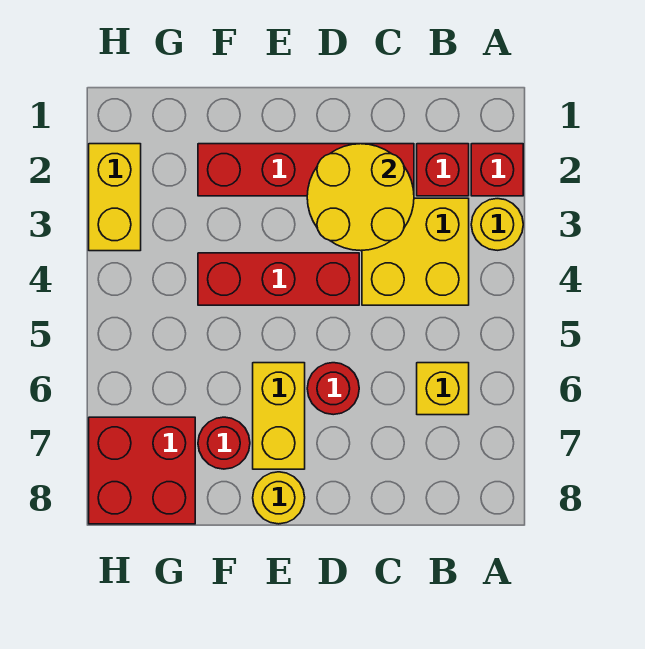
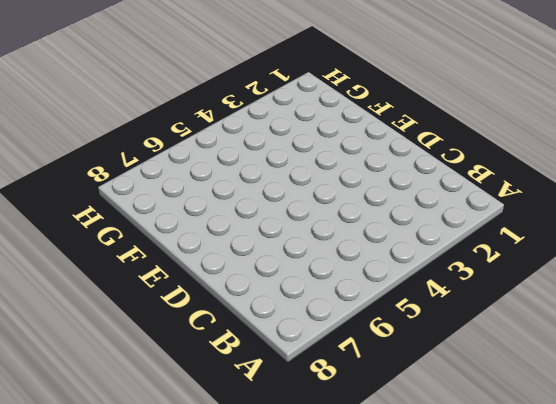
none -> red brick A2 level 1
none -> yellow round brick A3 level 1
none -> red brick B2 level 1

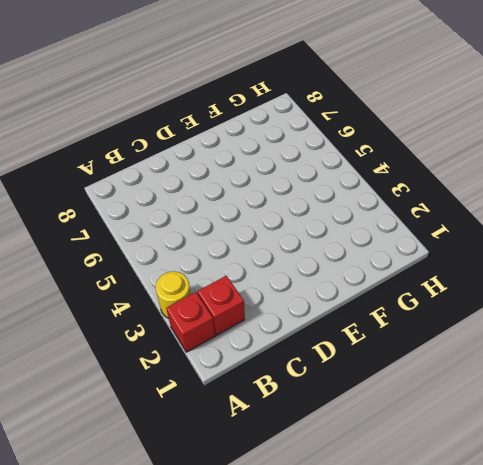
none -> yellow brick B3:C4 level 1
none -> yellow brick B6 level 1
none -> red brick C2:F2 level 1

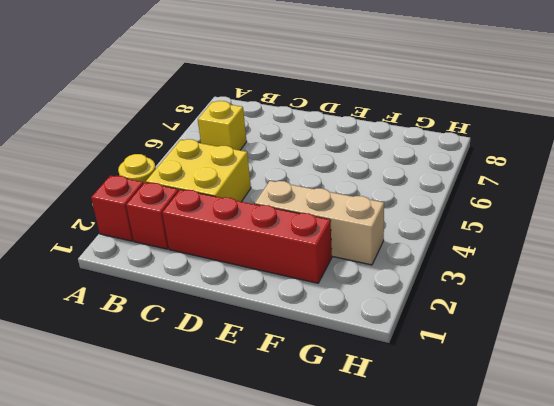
tan brick E3:G3 level 1 -> none
none -> red brick D4:F4 level 1
none -> red round brick D6 level 1
none -> yellow brick E6:E7 level 1

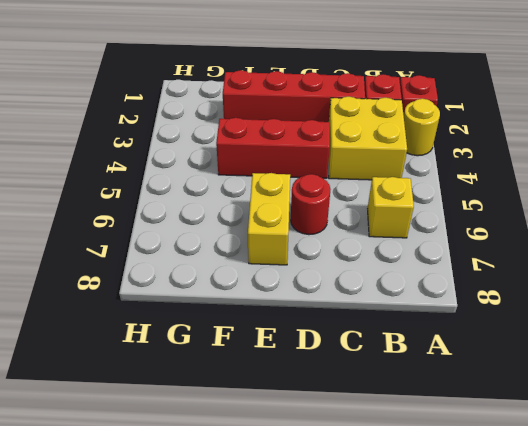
none -> yellow round brick E8 level 1
none -> red round brick F7 level 1
none -> red brick G7:H8 level 1

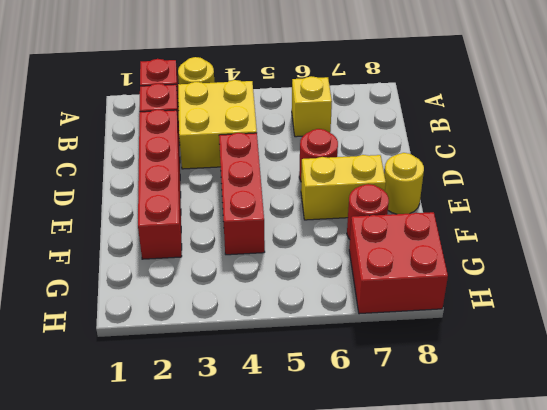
none -> yellow brick H2:H3 level 1
none -> yellow round brick C2:D3 level 2

